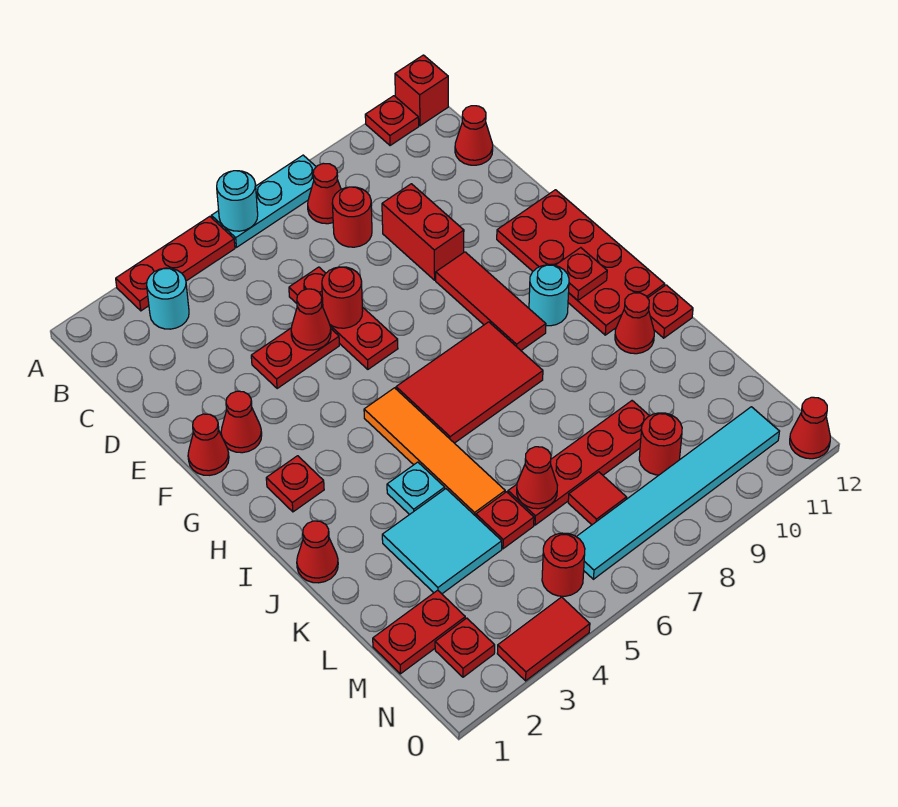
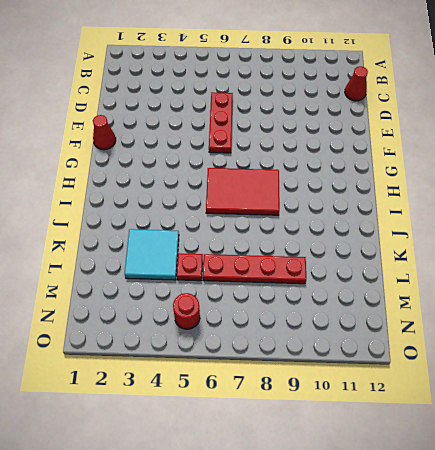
none -> red plate A3:A5 level 1
none -> cyan plate A6:A8 level 1
none -> red plate A11 level 1
none -> red brick A12 level 1

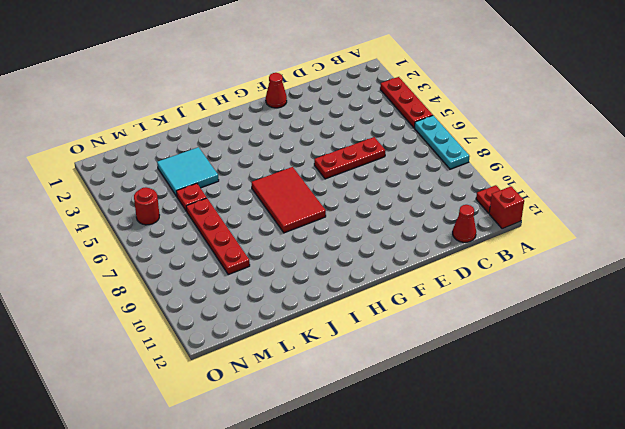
none -> cyan round brick B3 level 1
none -> red cone B8 level 1
none -> red round brick C8 level 1
none -> red brick D9:E9 level 1

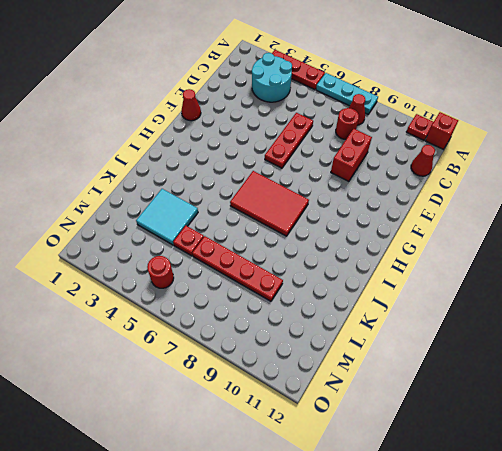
cyan round brick B3:C4 level 1 -> cyan round brick B3 level 1
none -> red plate E4:E5 level 1
none -> red cone F2 level 1
none -> red tile F9:H9 level 1
none -> red plate F11:I12 level 1

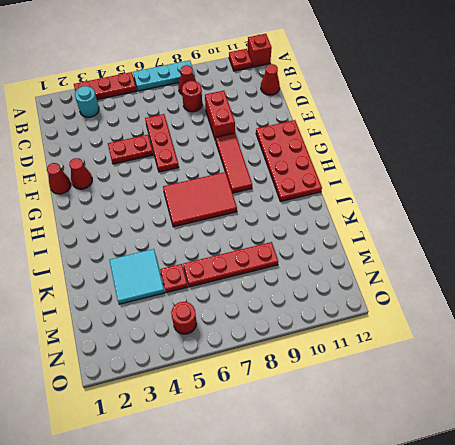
none -> red plate H2 level 1
none -> orange tile H5:K5 level 1
none -> cyan round brick H10 level 1
none -> red cone J1 level 1

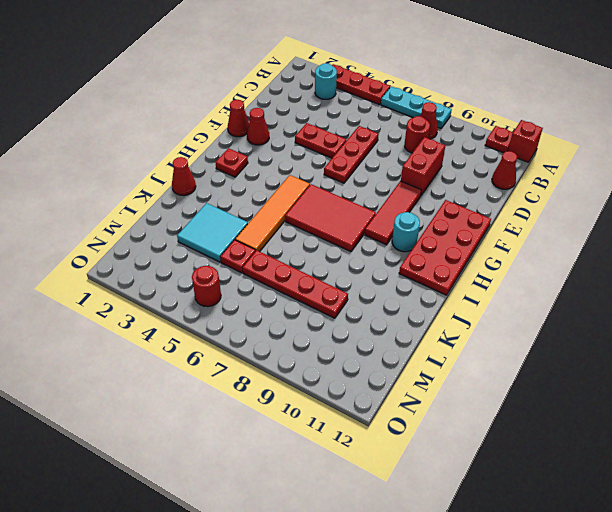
none -> cyan plate J4 level 1
none -> red cone J11 level 1
none -> red plate J12 level 1
none -> red plate M1:M2 level 1

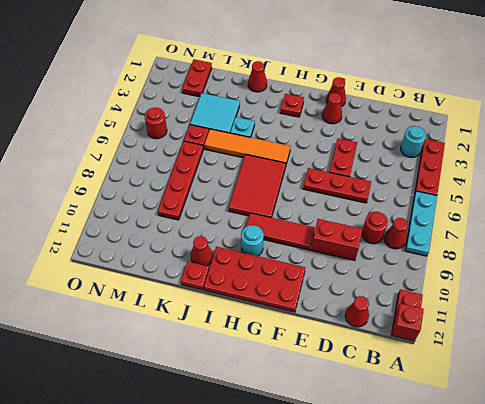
none -> red tile M7 level 1
none -> red round brick M9 level 1
none -> red plate N2 level 1
none -> cyan tile N6:N11 level 1

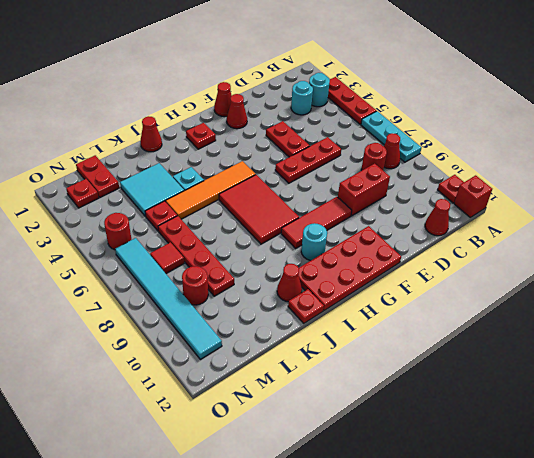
cyan round brick C3 level 1 -> cyan round brick A6 level 2
none -> red tile O3:O4 level 1
none -> red cone O12 level 1
none -> red cone E5 level 2
none -> red round brick E6 level 2

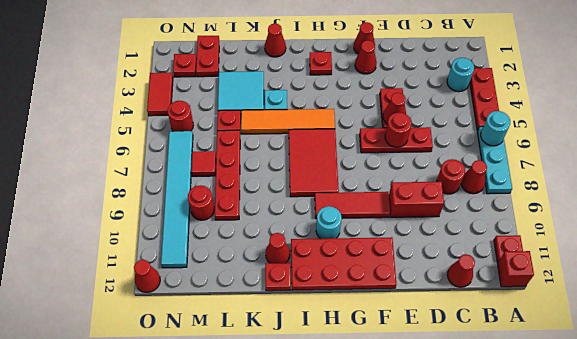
none -> red plate H11 level 2
none -> red cone L6 level 2

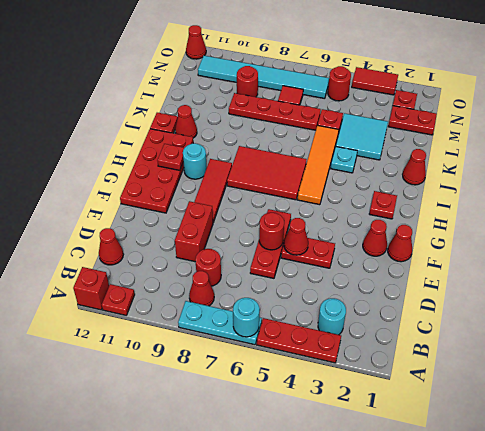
none -> red cone L6 level 2

